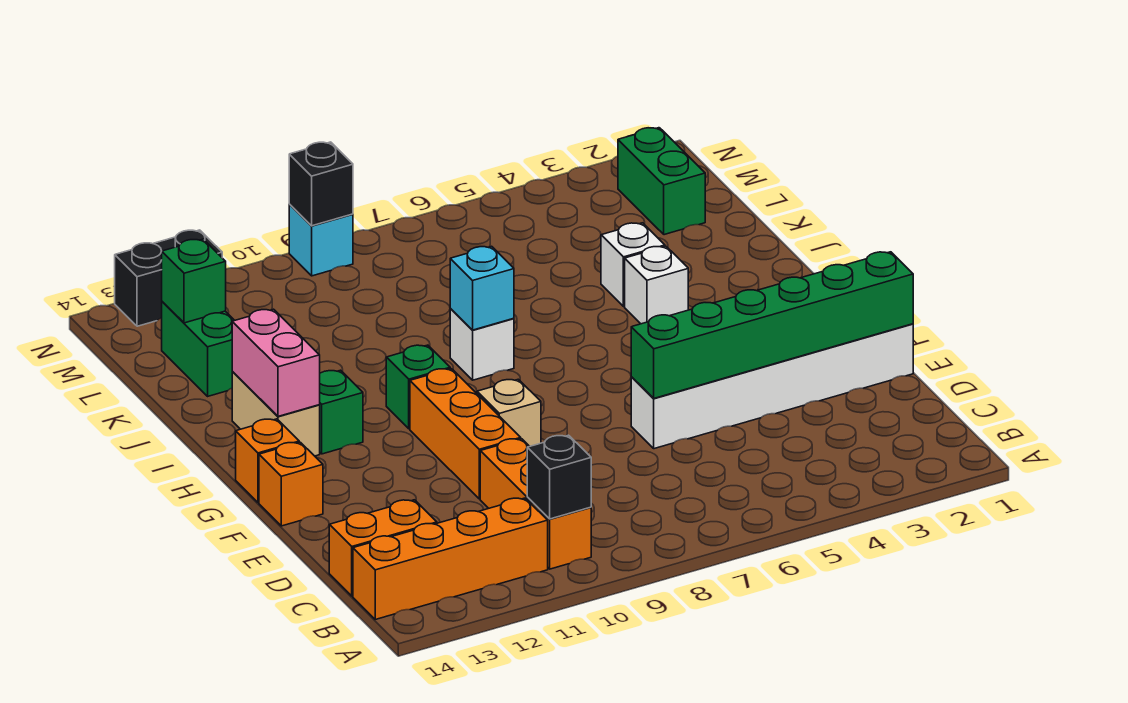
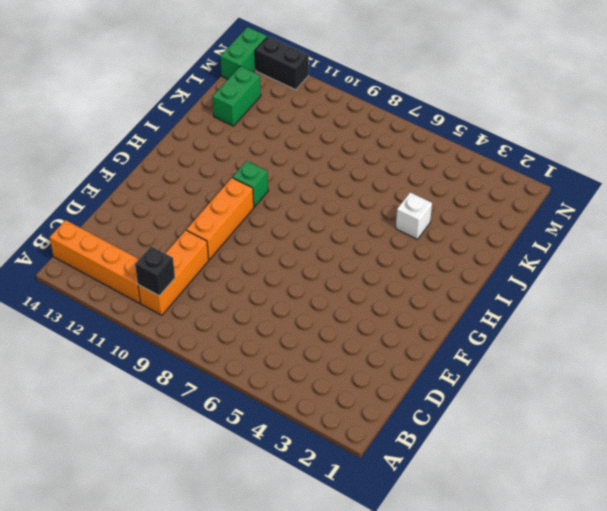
green brick M14:N14 level 1 -> green brick L2:M2 level 1
none -> orange brick C13:C14 level 1
none -> white brick E1:E6 level 1
none -> tan brick F9 level 1

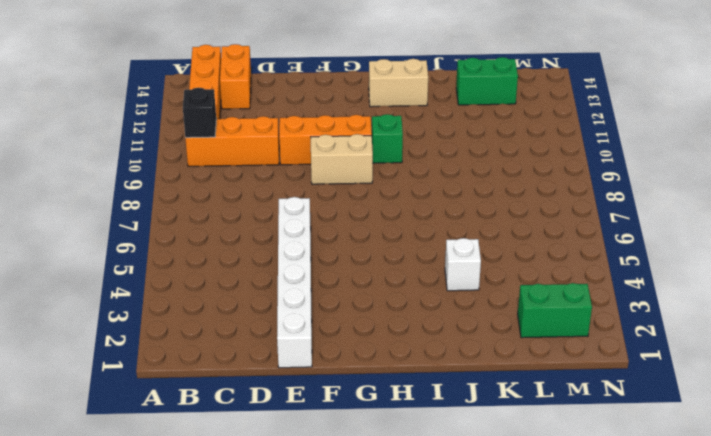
tan brick F9:G9 level 1 -> tan brick F9 level 1
none -> orange brick F14 level 1
none -> orange brick G14 level 1
none -> green brick H12 level 1

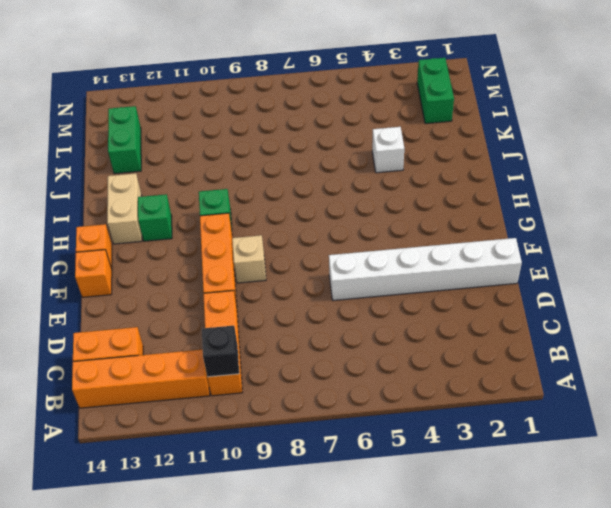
none -> white brick I4 level 1
none -> white brick I8 level 1
none -> cyan brick N9 level 1

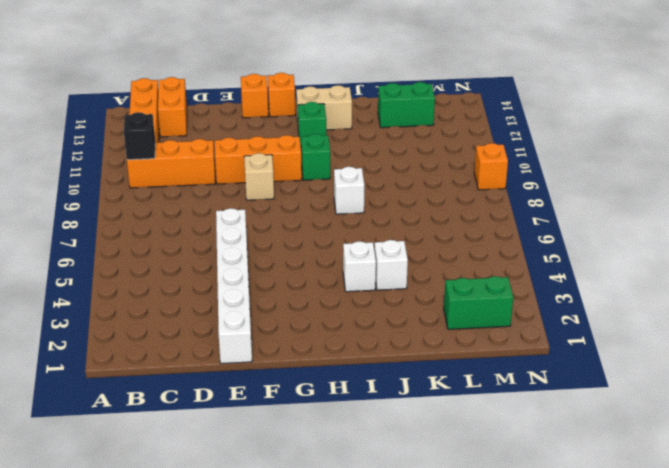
orange brick N9 level 1 -> cyan brick N9 level 1
none -> black brick N12:N13 level 1
none -> green brick E1:E6 level 2
none -> pink brick H13:I13 level 2

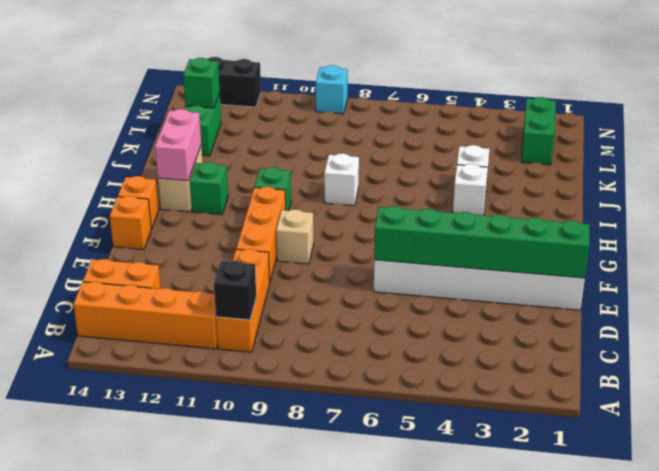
none -> cyan brick I8 level 2
none -> black brick N9 level 2

